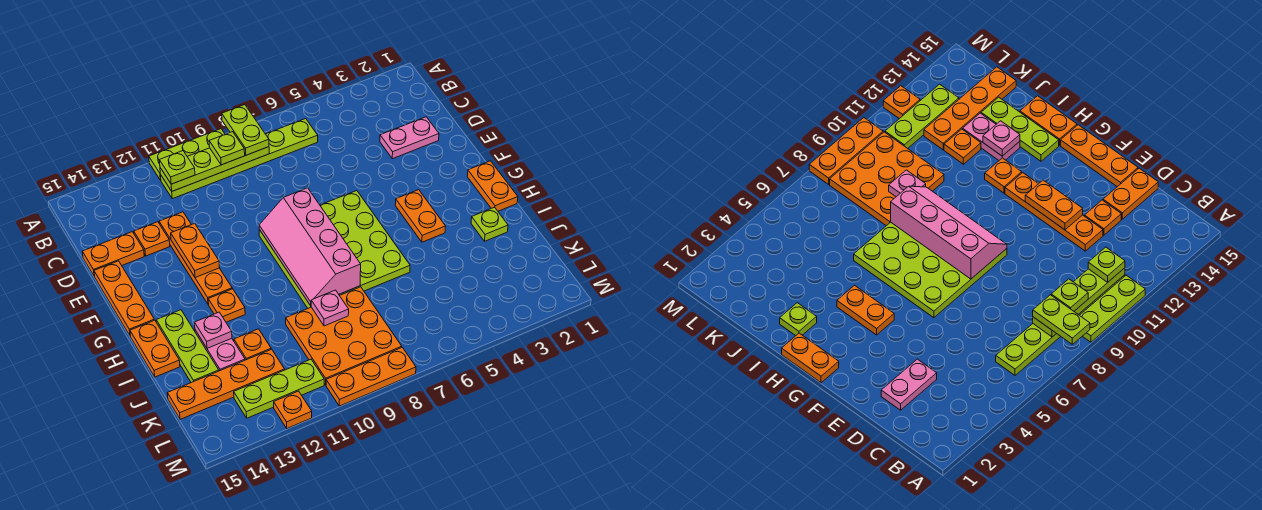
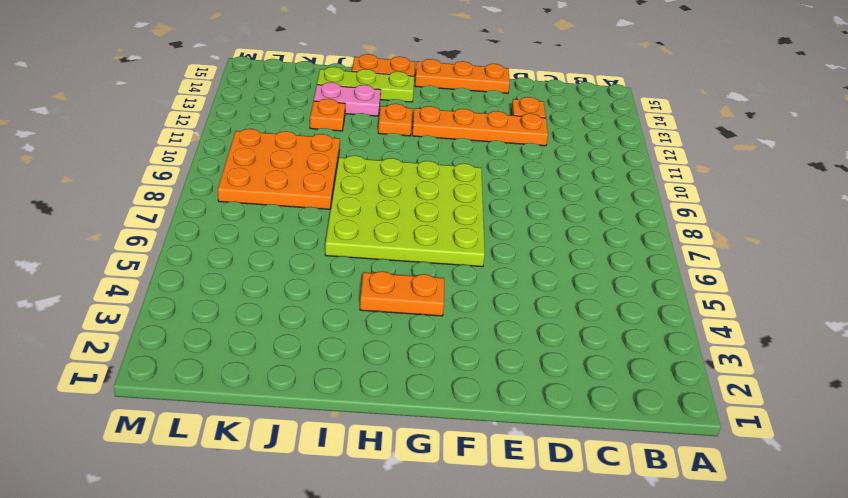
none -> lime plate A9:A11 level 1
none -> lime plate B6:B11 level 1
none -> pink plate D2:D3 level 1

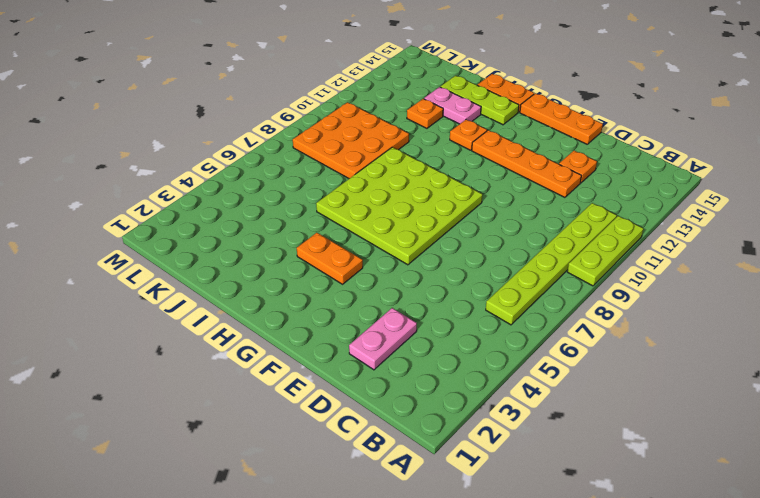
none -> orange plate D14:D15 level 1
none -> orange plate G1:H1 level 1
none -> lime plate I2 level 1

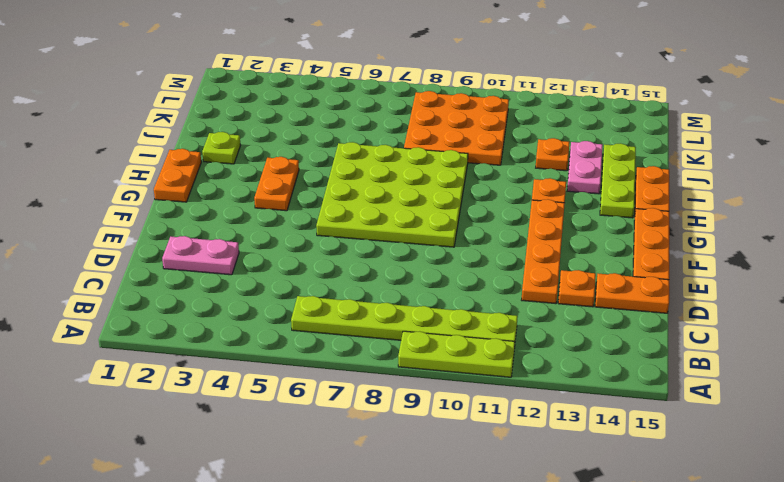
none -> orange plate K12:K15 level 1
none -> lime plate L11:L13 level 1
none -> orange plate M8:M10 level 1

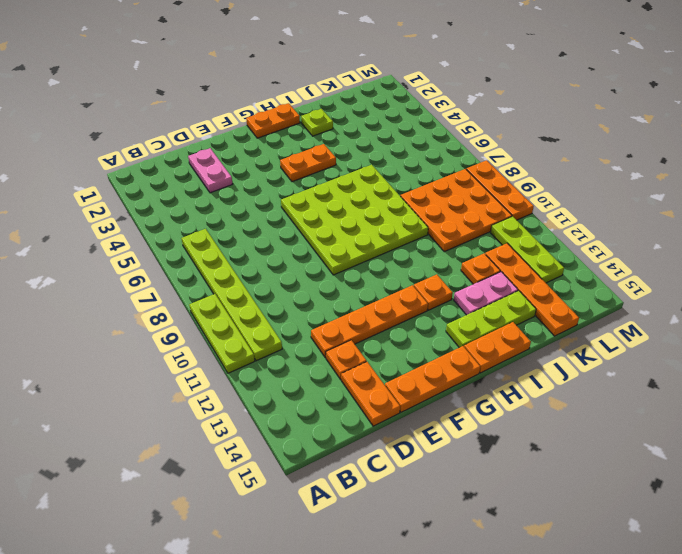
none -> orange plate M12 level 1
none -> lime plate B8:B11 level 2
none -> orange plate E12:F12 level 2

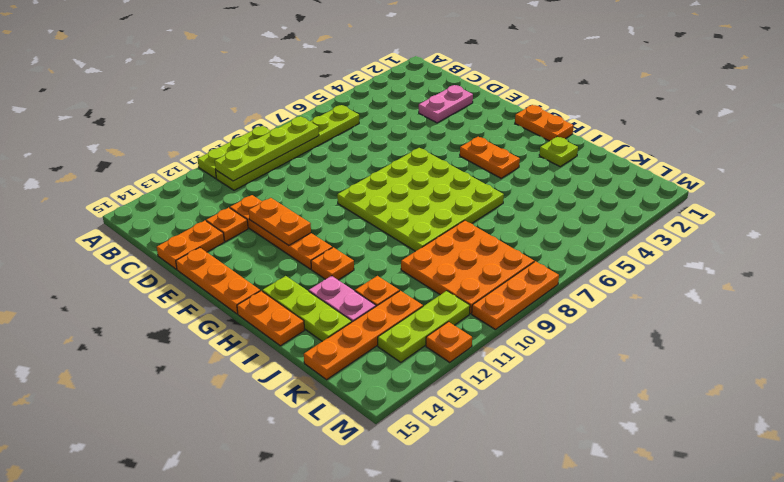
none -> pink slope F8:I9 level 2 top 8
none -> pink plate I13 level 2
none -> pink plate J9 level 2

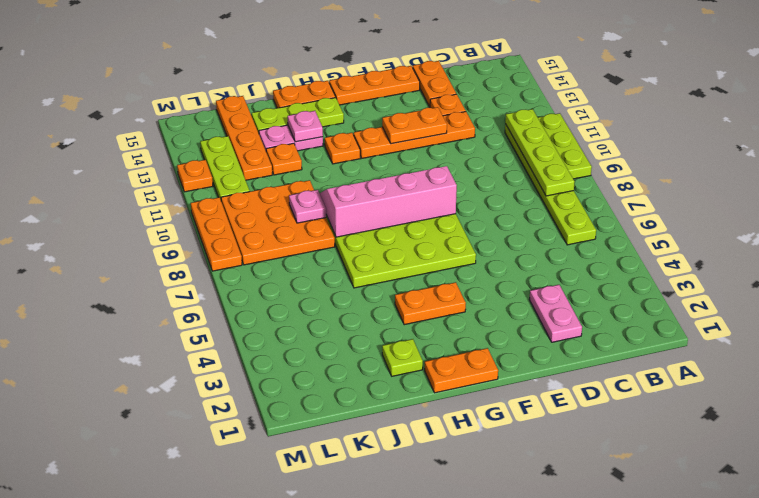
none -> lime plate A8:B8 level 3
none -> lime plate B9 level 3
none -> lime plate B11 level 3

